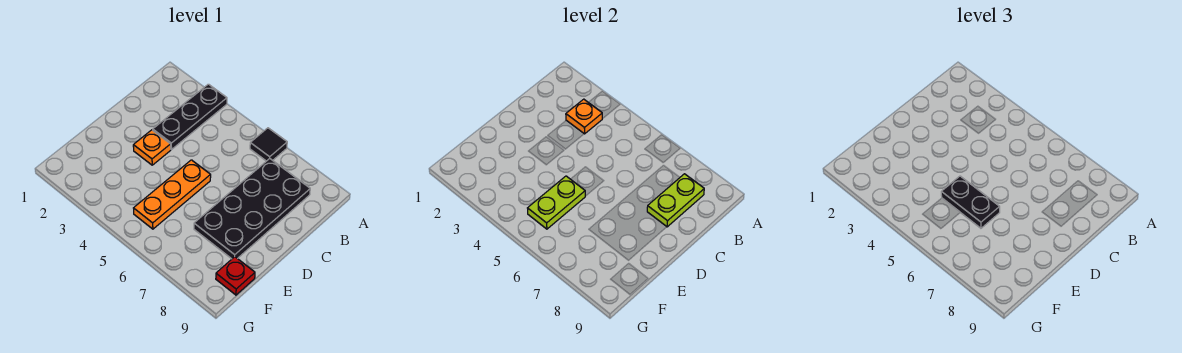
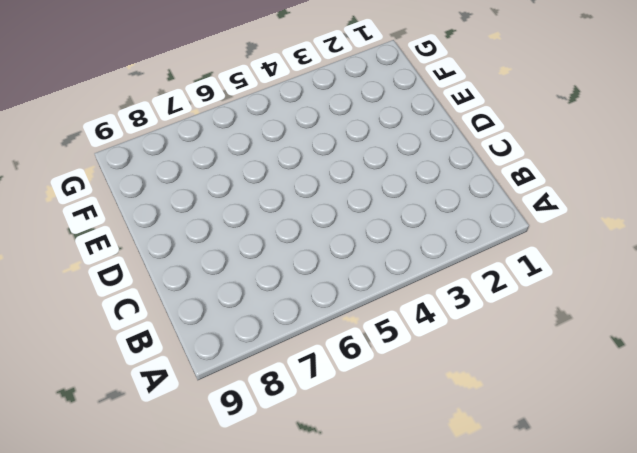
none -> black plate A3:C3 level 1
none -> black tile A6 level 1

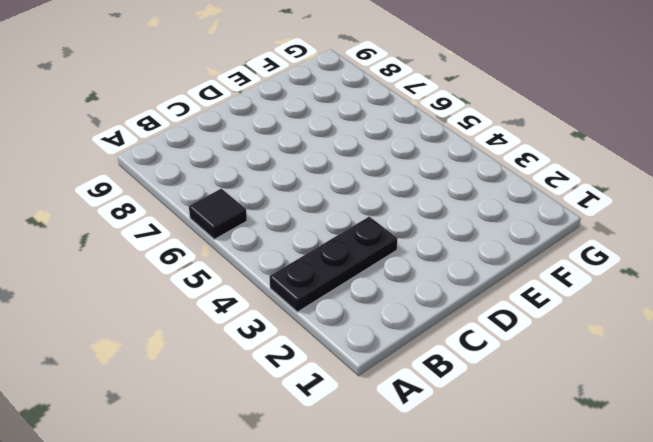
none -> black plate B7:E8 level 1
none -> orange plate D3 level 1

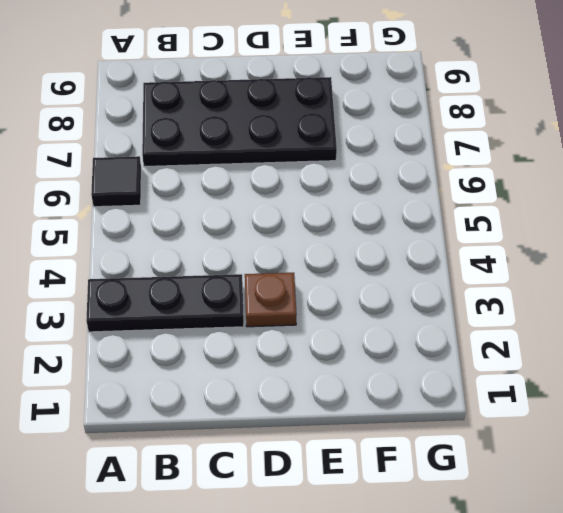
brown plate D3 level 1 -> orange plate D3 level 1
none -> orange plate D5:F5 level 1
none -> red plate F9 level 1

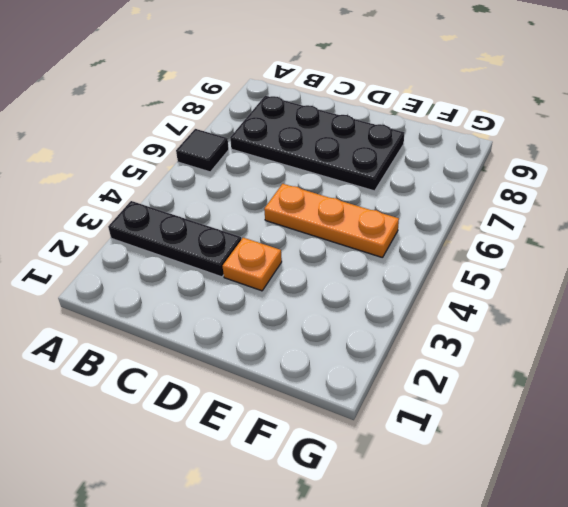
none -> red plate F9 level 1
none -> orange plate B3 level 2

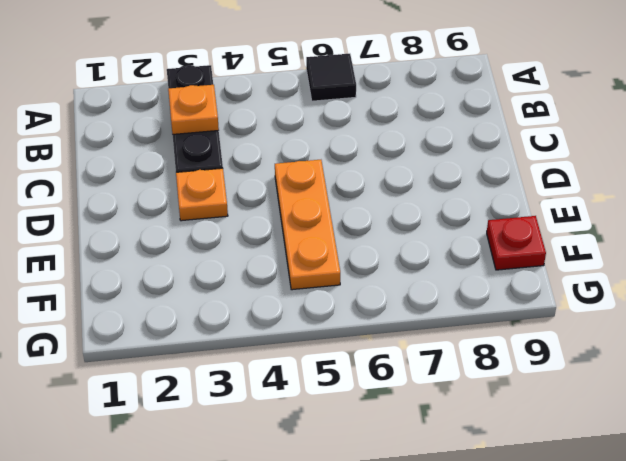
none -> black plate B7:E8 level 1
none -> lime plate B8:C8 level 2

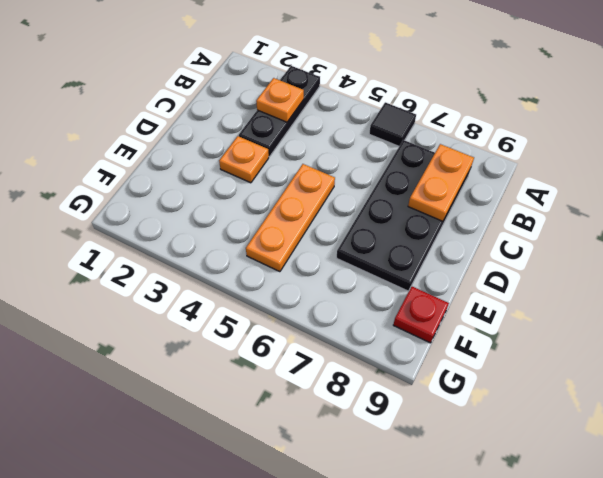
orange plate B8:C8 level 2 -> lime plate B8:C8 level 2
none -> lime plate E5:F5 level 2
none -> black plate E5:E6 level 3

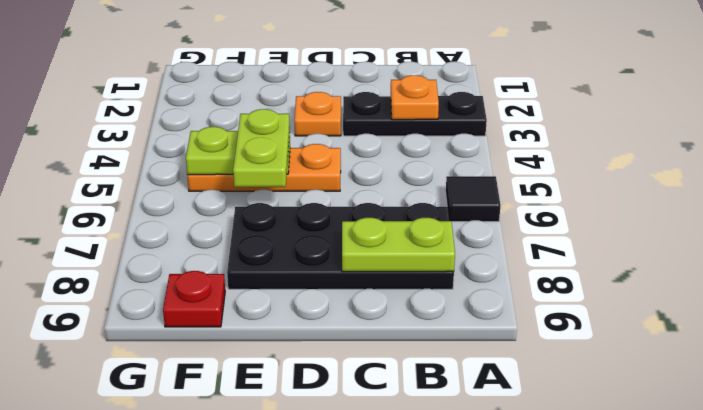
lime plate E5:E6 level 3 -> black plate E5:E6 level 3

